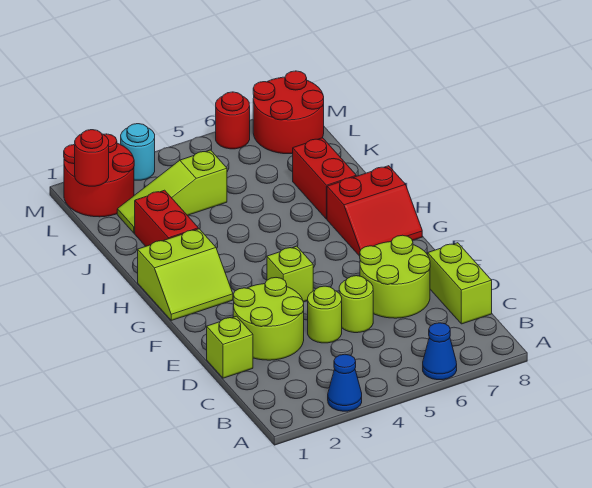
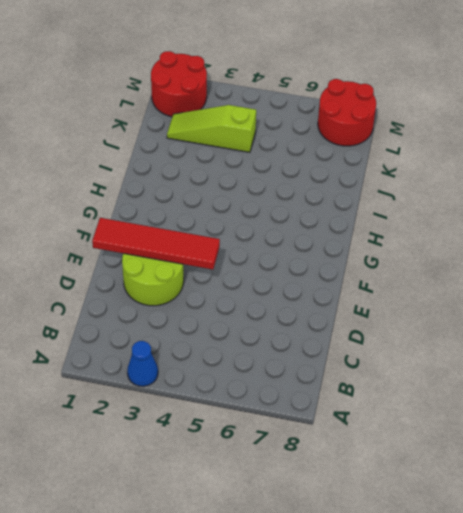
red tile E1:E4 level 2 -> none
none -> blue cone A6 level 1
none -> lime brick C8:D8 level 1
none -> lime brick D1 level 1

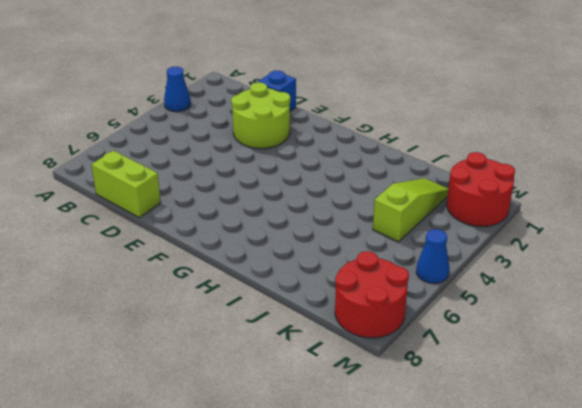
blue brick D1 level 1 -> lime brick D1 level 1
blue cone M5 level 1 -> blue cone A6 level 1
none -> lime round brick D4 level 1
none -> lime round brick D5 level 1
none -> lime round brick D6:E7 level 1

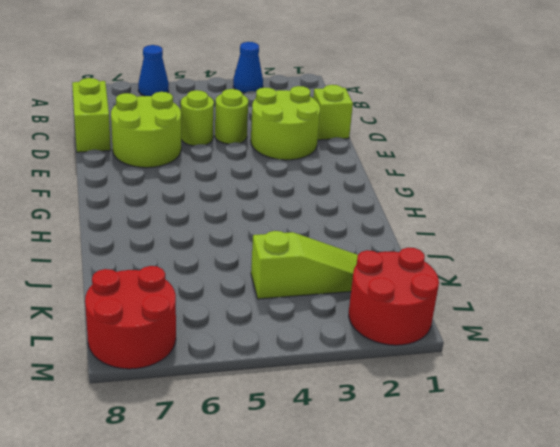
none -> lime brick F4 level 1
none -> lime slope G1:H2 level 1 top H
none -> red slope G7:H8 level 1 top H

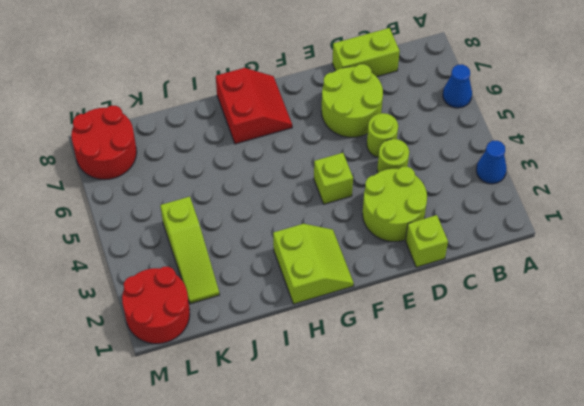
none -> red brick I2:J2 level 1
none -> red brick I7:J7 level 1
none -> cyan round brick M3 level 1

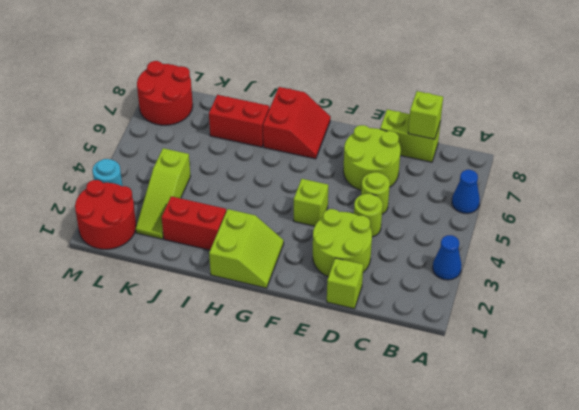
lime brick C8 level 2 -> none
none -> red round brick M6 level 1
none -> red round brick L1 level 2

